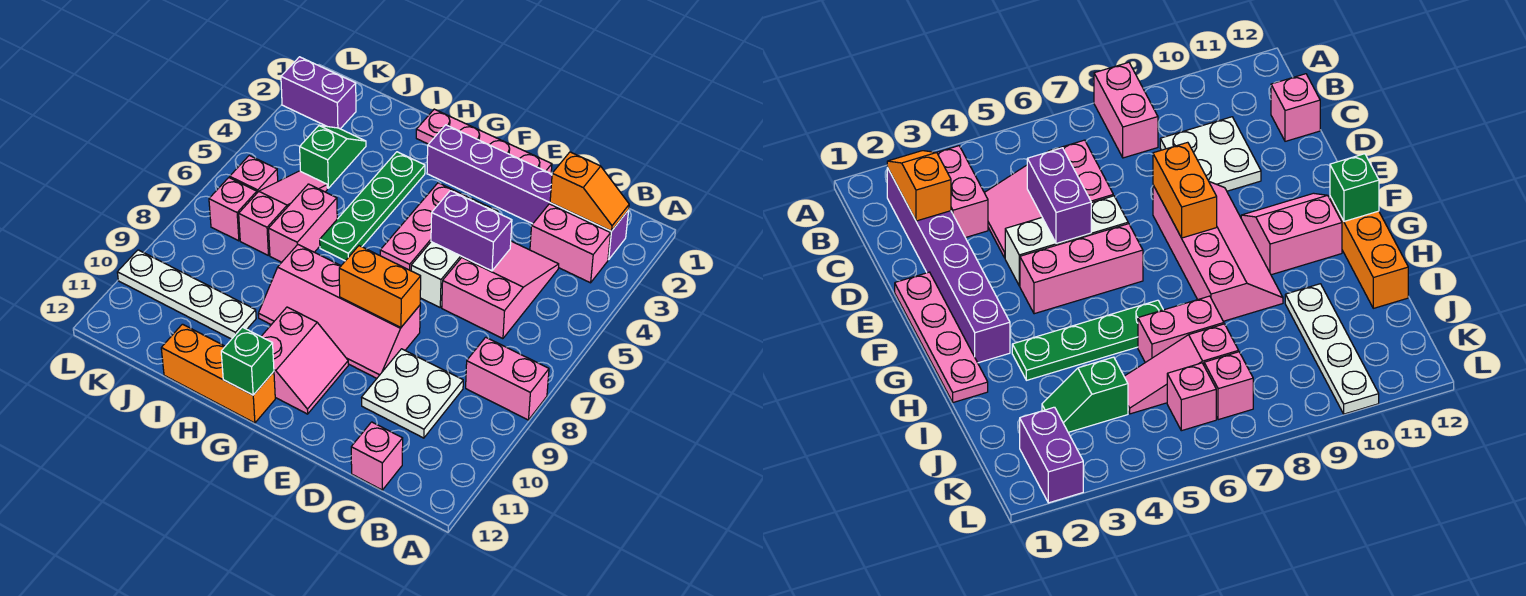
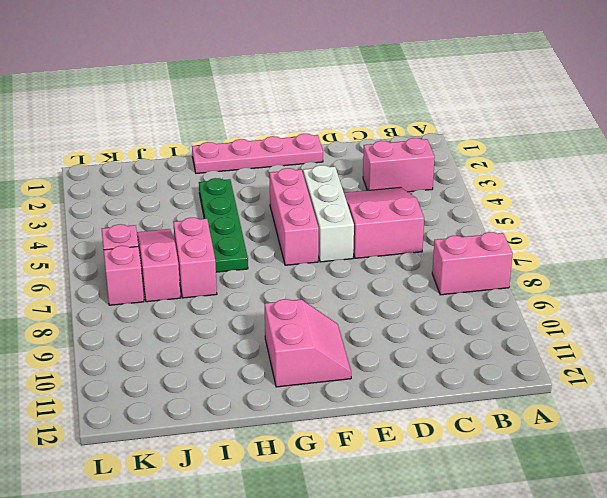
none -> purple brick B2:G2 level 1
none -> white plate C9:D10 level 1
none -> pink brick C12 level 1

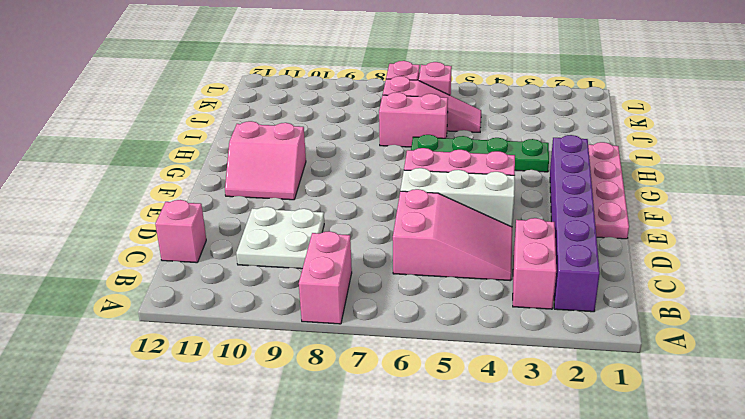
none -> pink slope E8:H9 level 1 top 8
none -> orange brick G12:I12 level 1
none -> white plate I10:L10 level 1

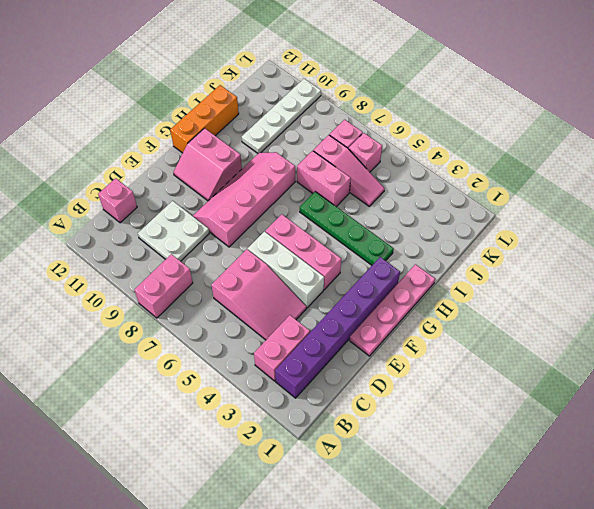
none -> green slope J3:J4 level 1 top 4
none -> purple brick K2:L2 level 1
none -> orange slope B2:C2 level 2 top C

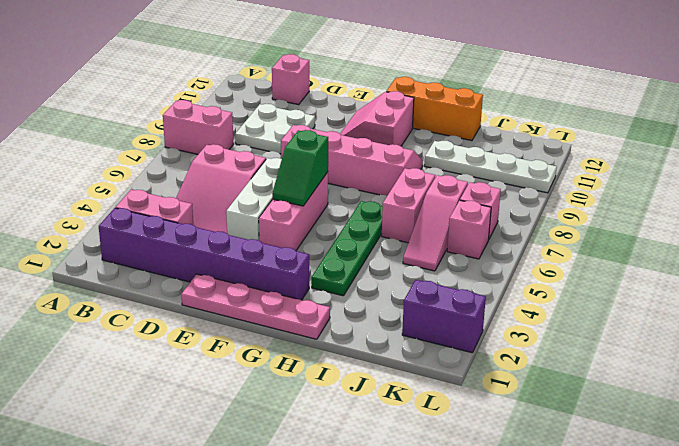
green slope F5:F6 level 2 top 6 -> green slope J3:J4 level 1 top 4
none -> orange slope B2:C2 level 2 top C
none -> purple brick D5:E5 level 2
none -> orange brick E8:F8 level 2

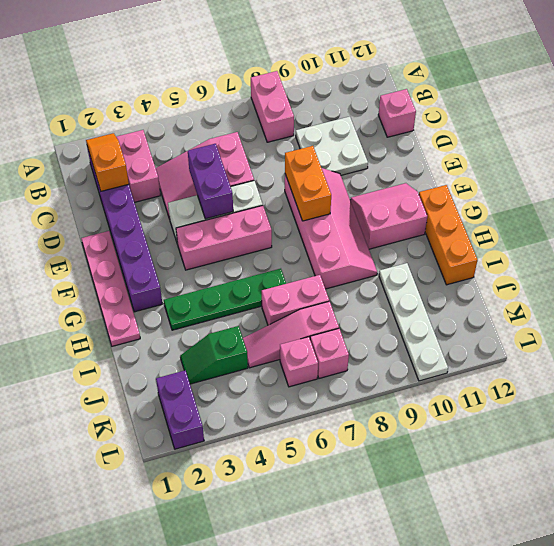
none -> green brick G12 level 2

